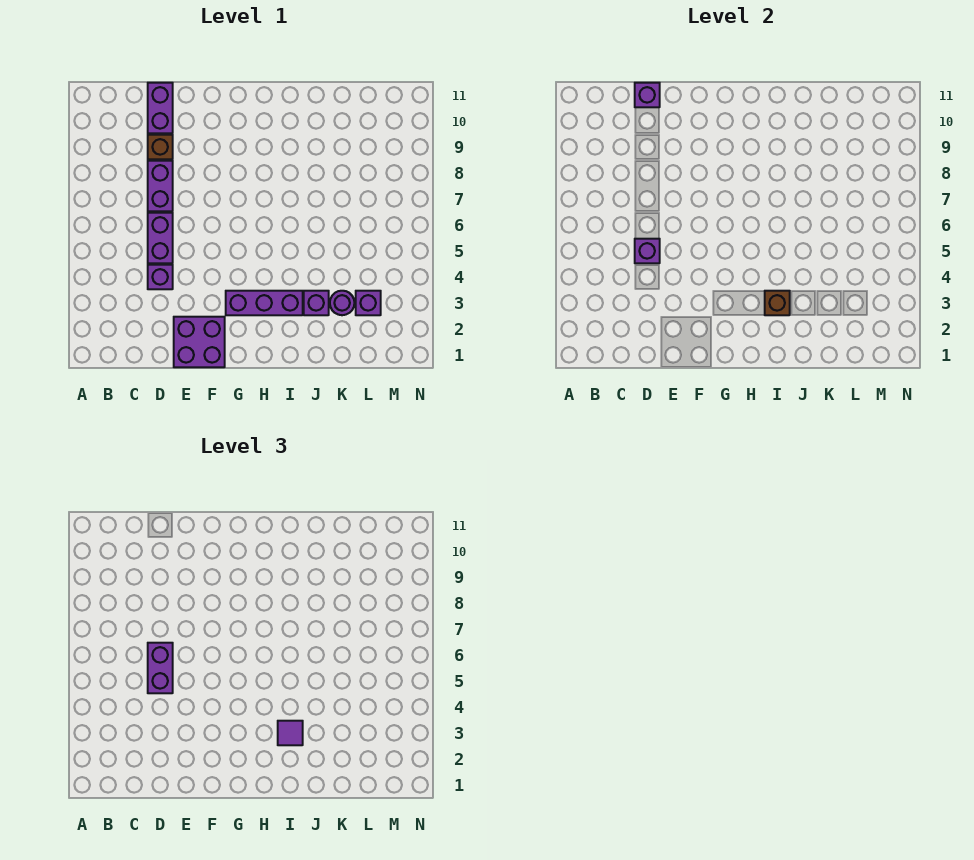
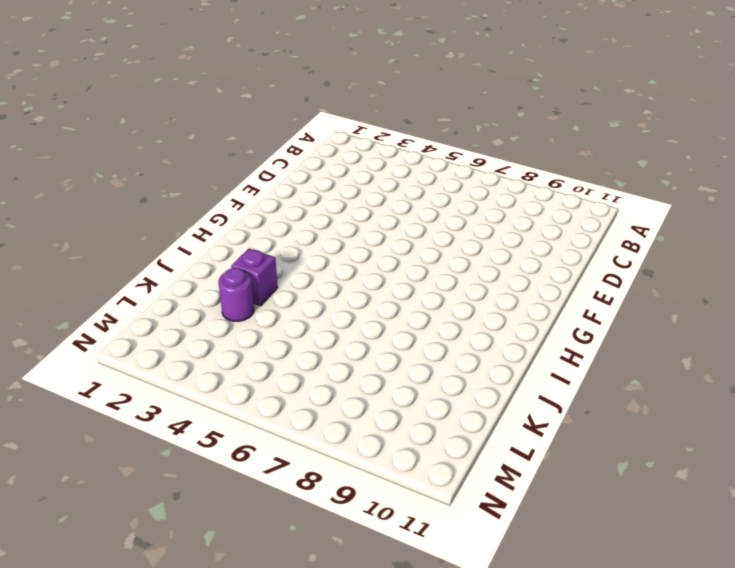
none -> purple brick D4 level 1
none -> purple brick D5:D6 level 1
none -> purple brick D7:D8 level 1

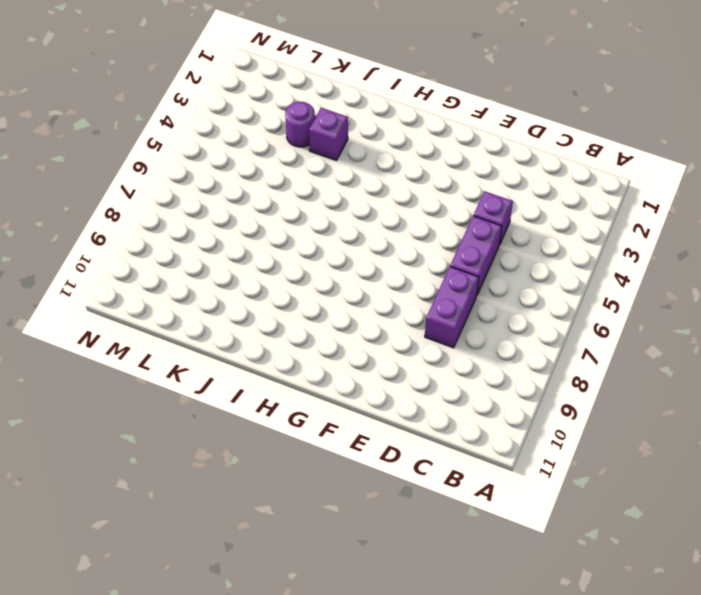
none -> brown brick D9 level 1
none -> purple brick D10:D11 level 1
none -> purple brick E1:F2 level 1

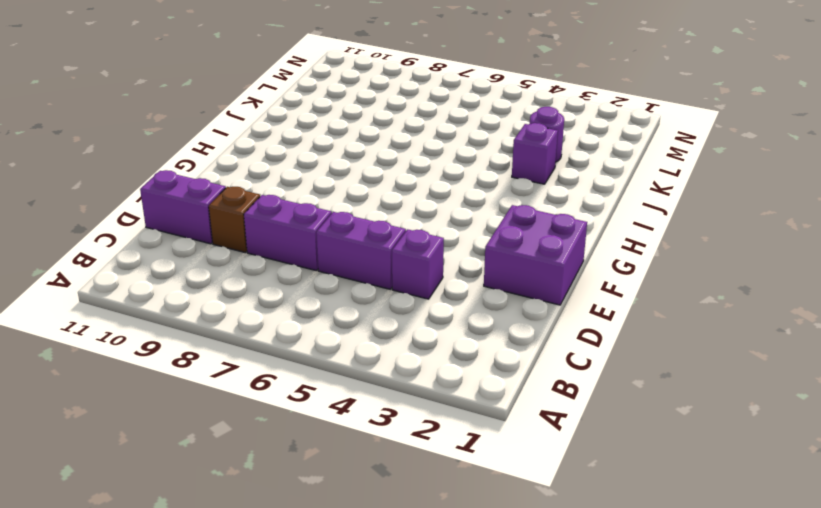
none -> purple brick G3:I3 level 1
none -> purple brick L3 level 1
none -> purple brick D5 level 2

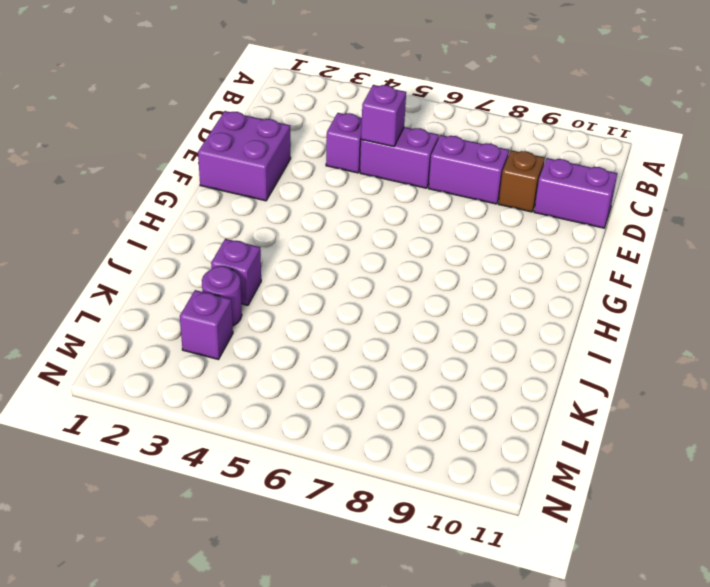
none -> purple brick G3:I3 level 1
none -> purple brick D11 level 2
none -> brown brick I3 level 2

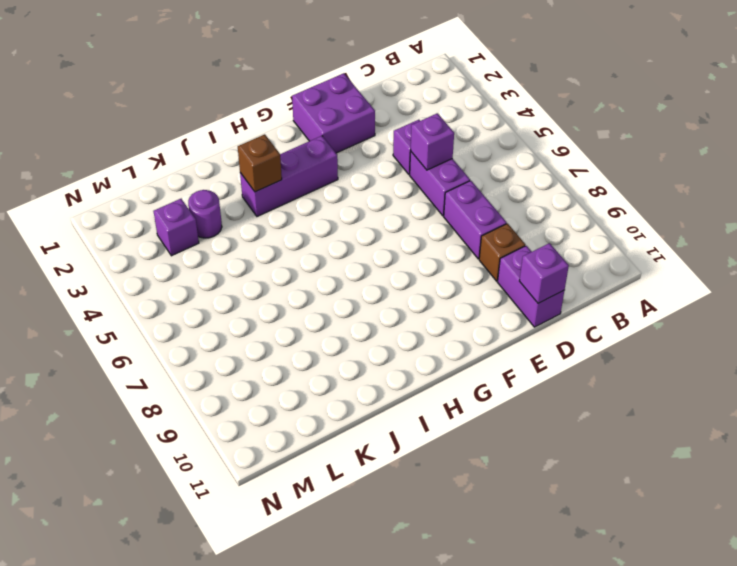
none -> purple brick J3 level 1
none -> purple brick D5:D6 level 3
none -> purple tile I3 level 3

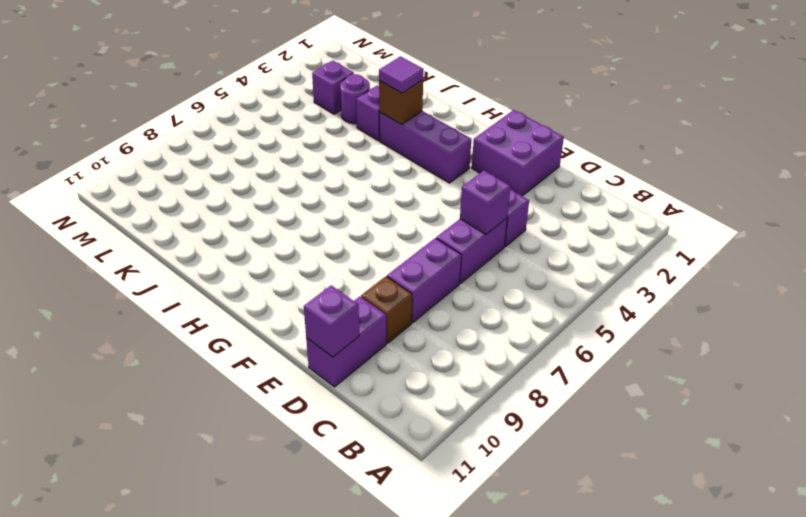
none -> purple brick D5:D6 level 3

